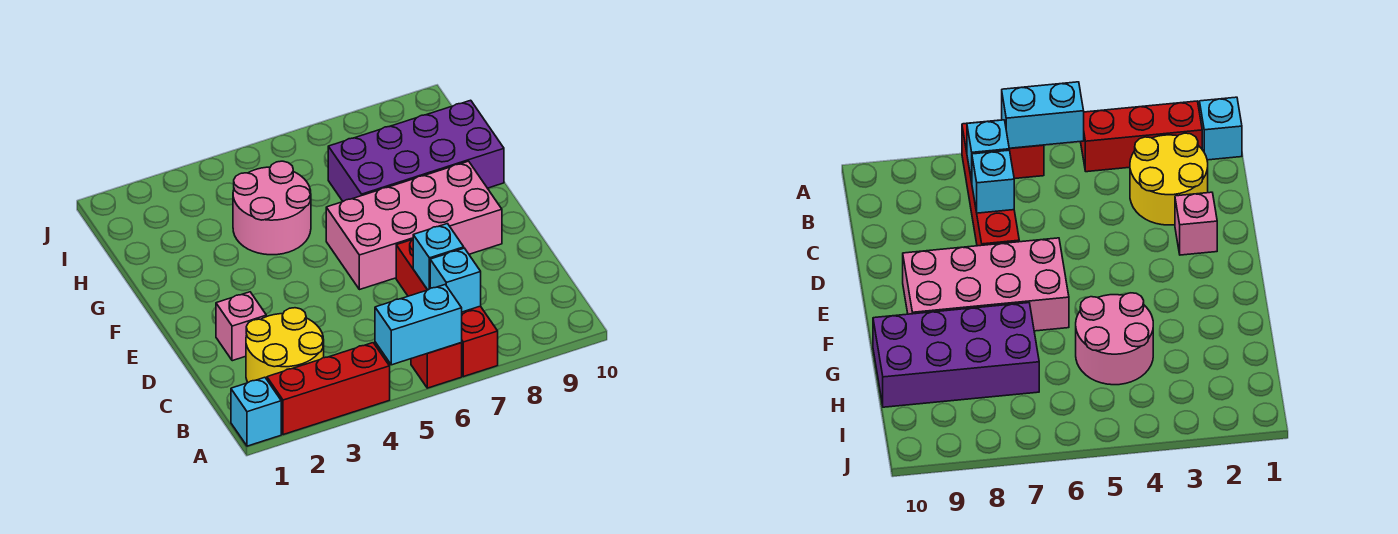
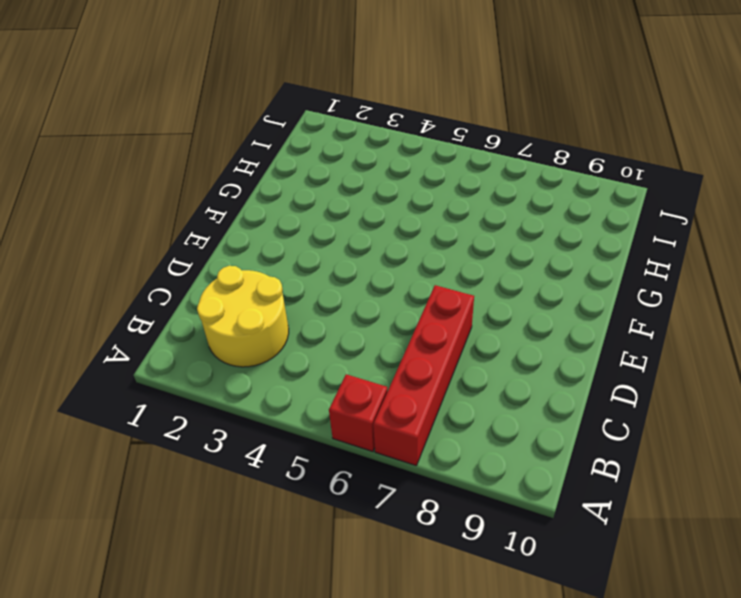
none -> cyan brick A1 level 1
none -> red brick A2:A4 level 1
none -> pink brick D2 level 1

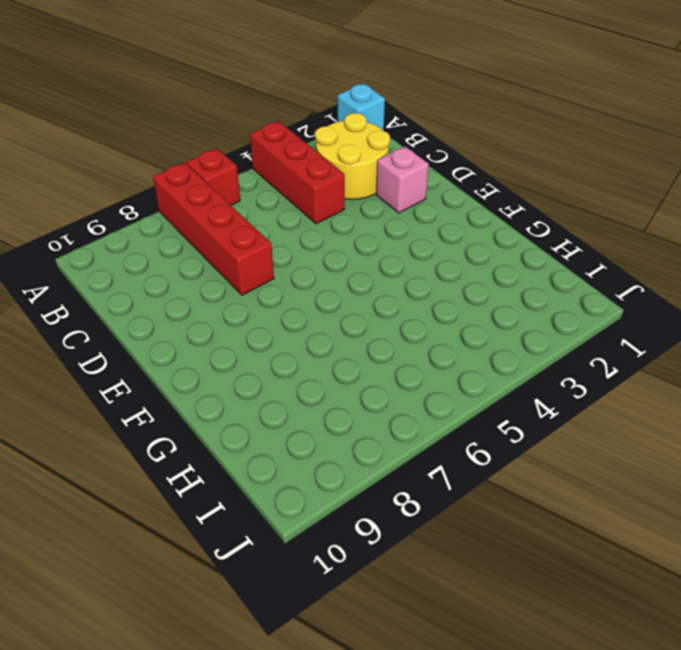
red brick A4:C4 level 1 -> red brick A2:A4 level 1
none -> pink brick E6:F9 level 1
none -> pink round brick G4:H5 level 1
none -> purple brick G7:H10 level 1

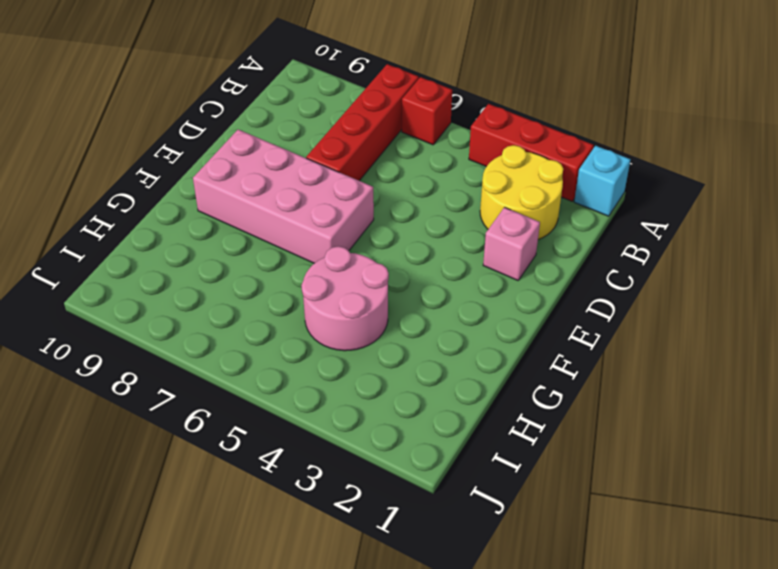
none -> purple brick G7:H10 level 1
none -> cyan brick A5:A6 level 2
none -> cyan brick B7 level 2

